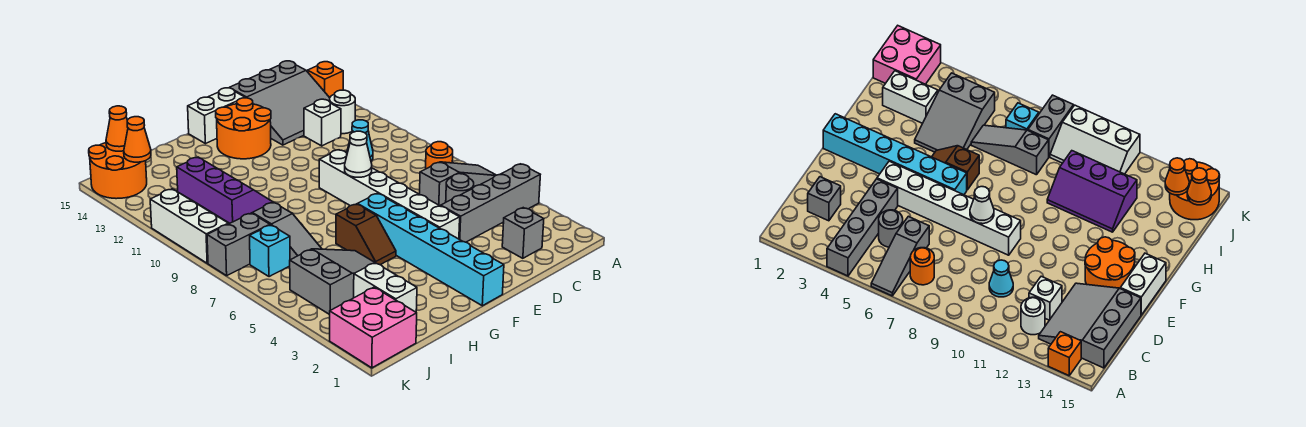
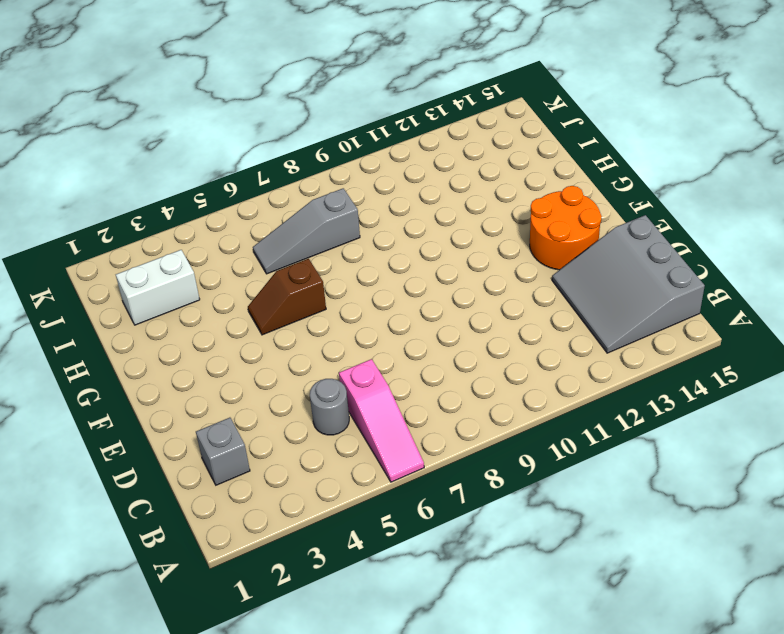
pink slope A6:C6 level 1 top C -> grey slope A6:C6 level 1 top C
none -> grey brick A4:D4 level 1
none -> orange brick A14 level 1
none -> orange round brick B7 level 1

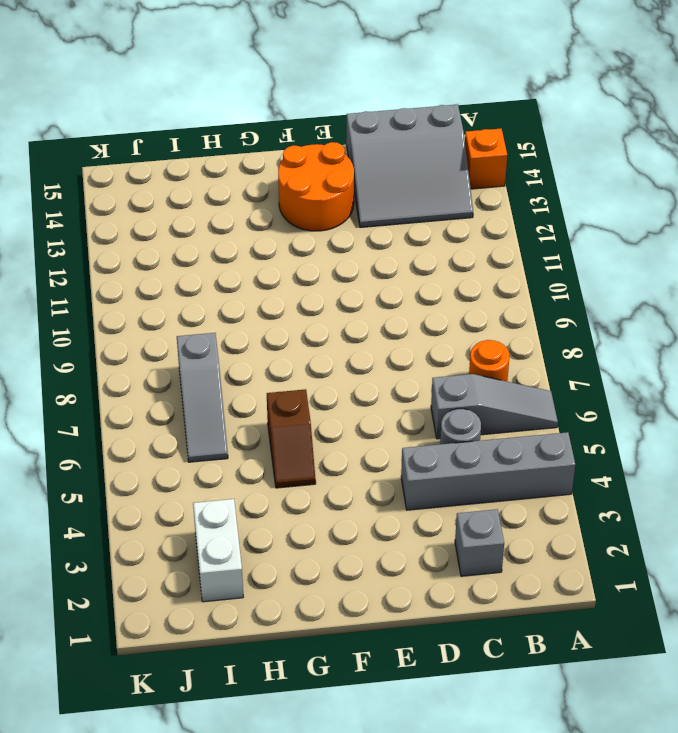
none -> white round brick B12 level 1
none -> cyan cone C10 level 1
none -> white brick C12 level 1

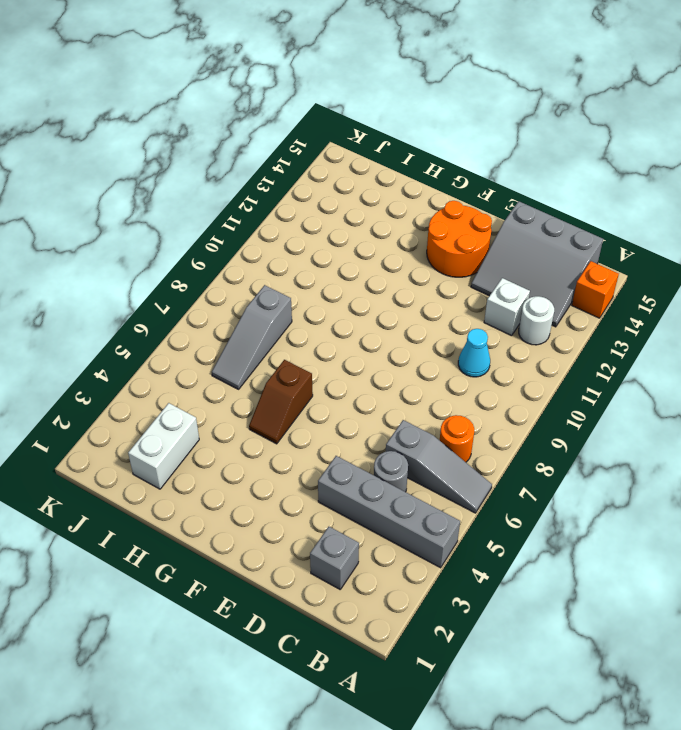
none -> white brick E4:E9 level 1
none -> white brick E15:F15 level 1
none -> cyan brick F1:F6 level 1

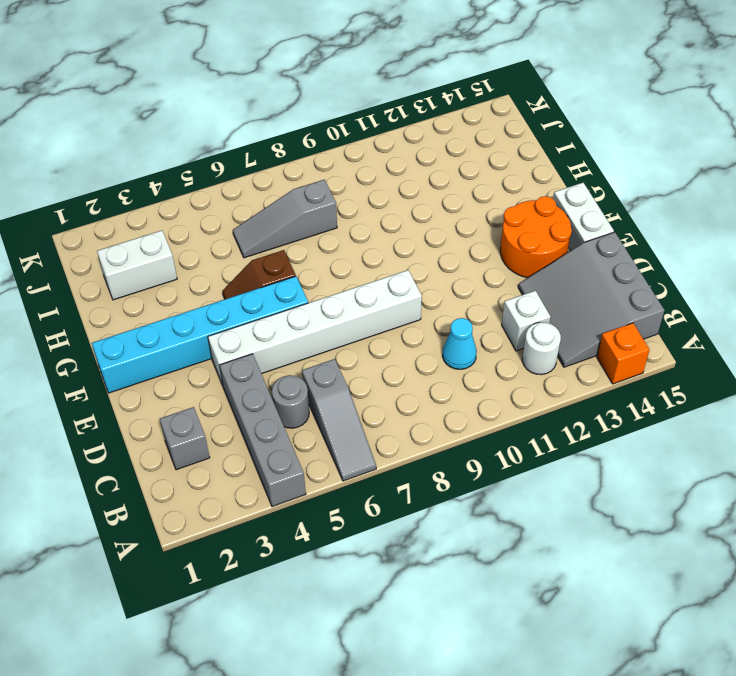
none -> orange round brick B7 level 1
none -> grey slope H4:J5 level 1 top J
none -> purple slope H10:I12 level 1 top I

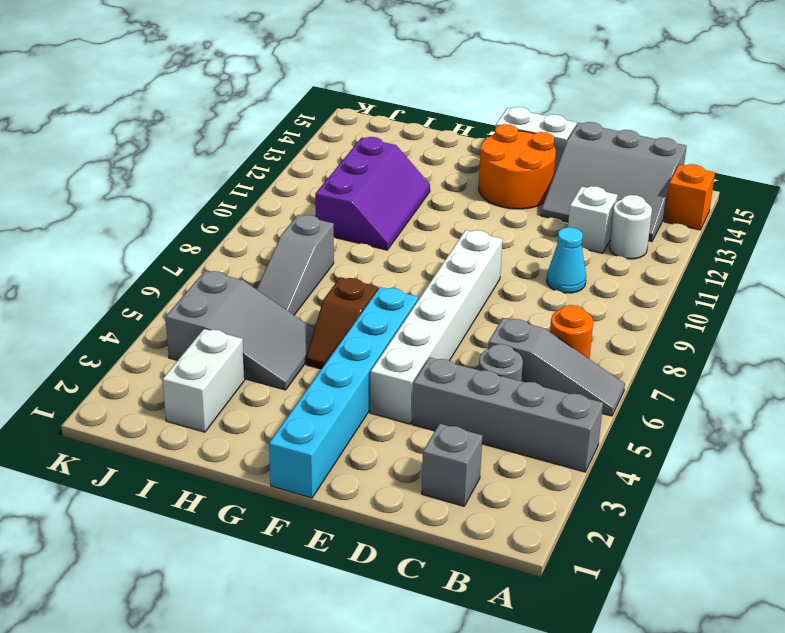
none -> pink brick J1:K2 level 1
none -> cyan brick J7 level 1
none -> grey brick J8:K8 level 1

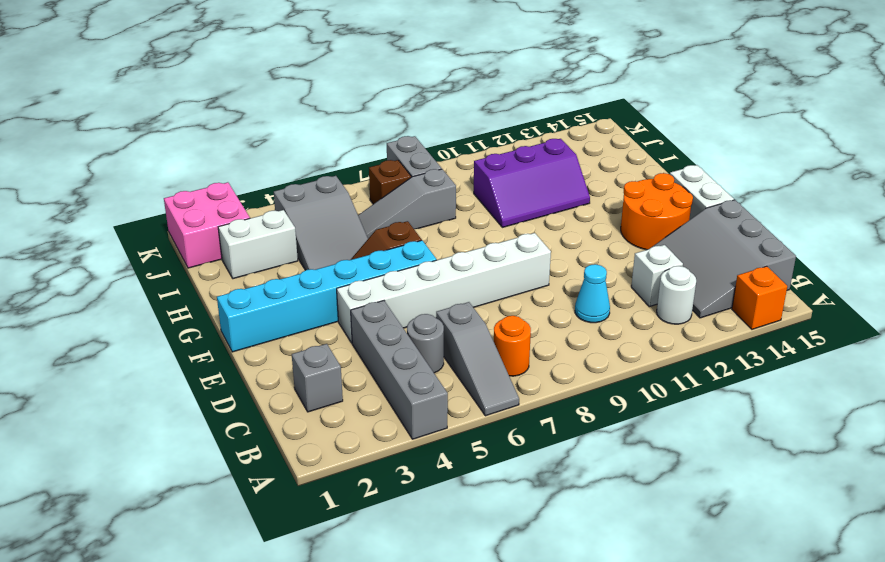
brown brick J7 level 1 -> cyan brick J7 level 1
none -> white slope J9:K11 level 1 top K
none -> orange round brick J14:K15 level 1
none -> white cone E8 level 2

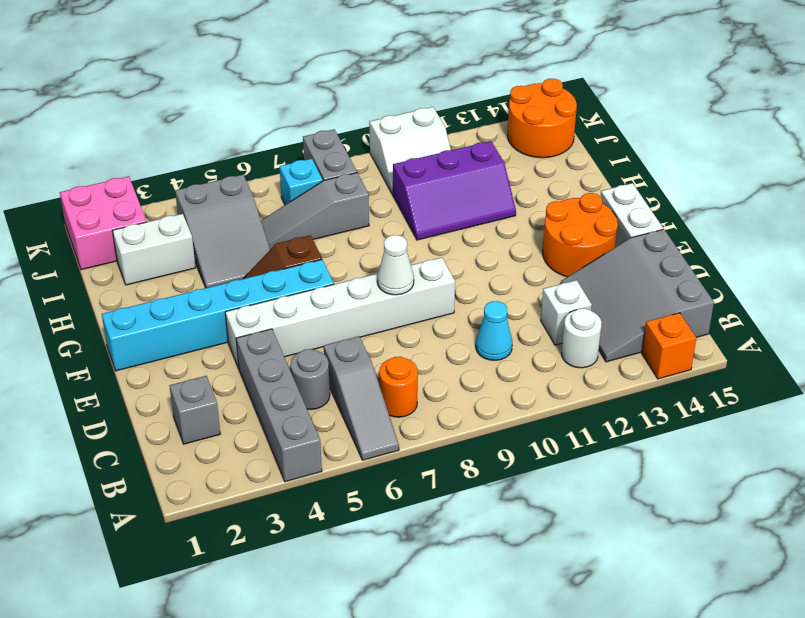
white slope J10:K11 level 1 top K -> white slope J9:K11 level 1 top K
none -> orange cone J14 level 2
none -> orange cone J15 level 2

